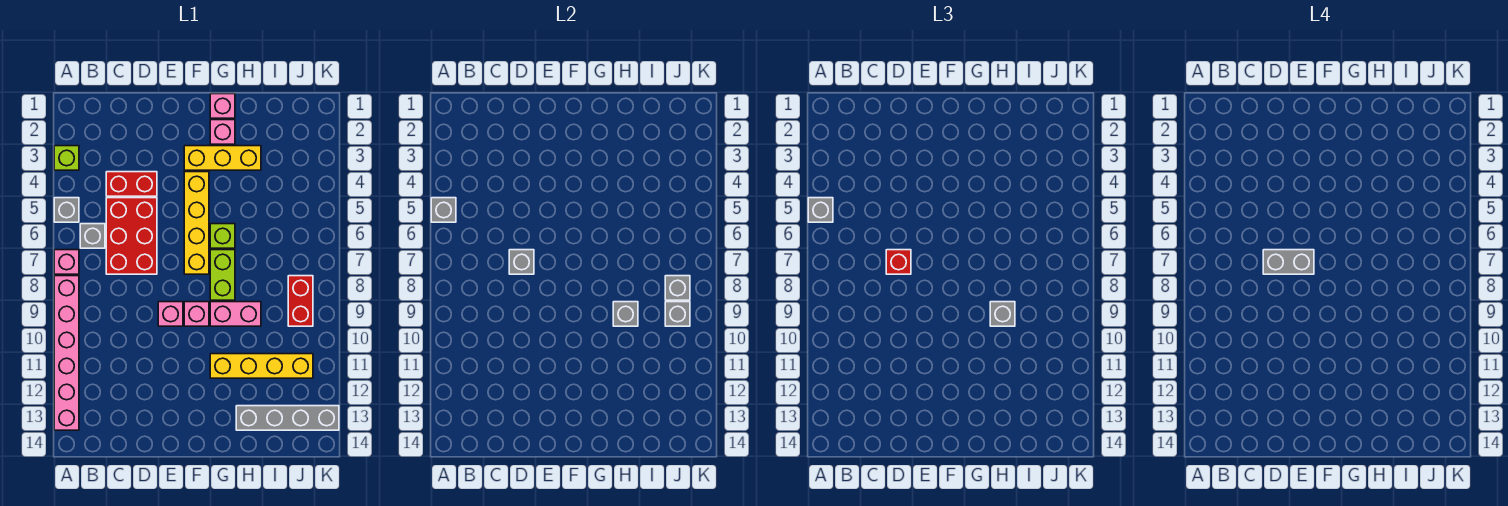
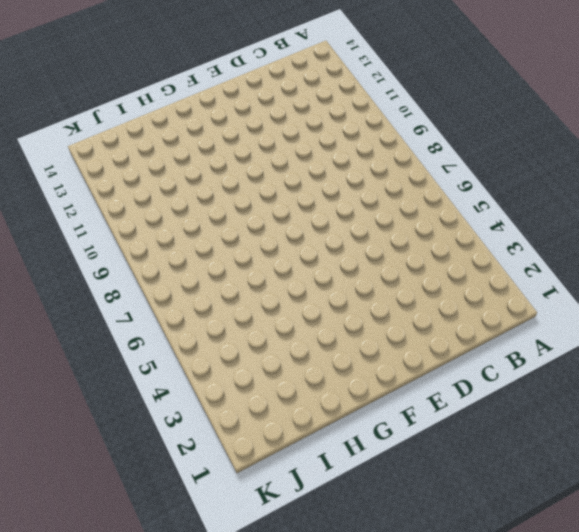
none -> lime brick A3 level 1
none -> grey brick A5 level 1
none -> pink brick A7 level 1

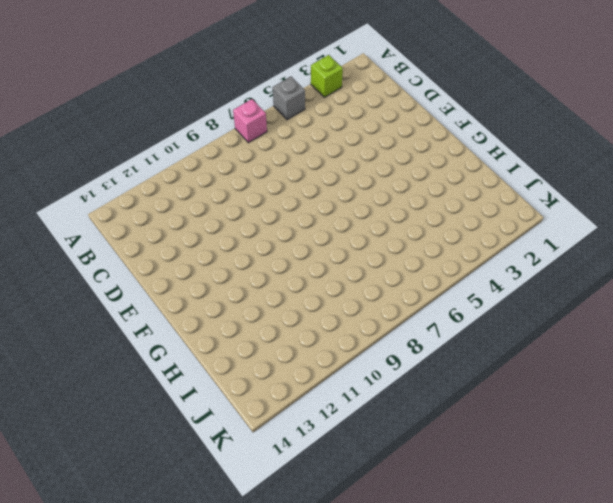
none -> pink brick A8:A13 level 1
none -> grey brick B6 level 1
none -> red brick C4:D4 level 1

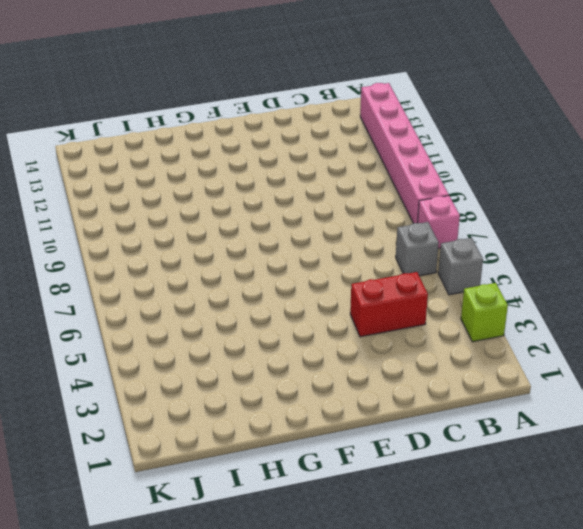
none -> red brick C5:D7 level 1
none -> pink brick E9 level 1
none -> yellow brick F3:H3 level 1

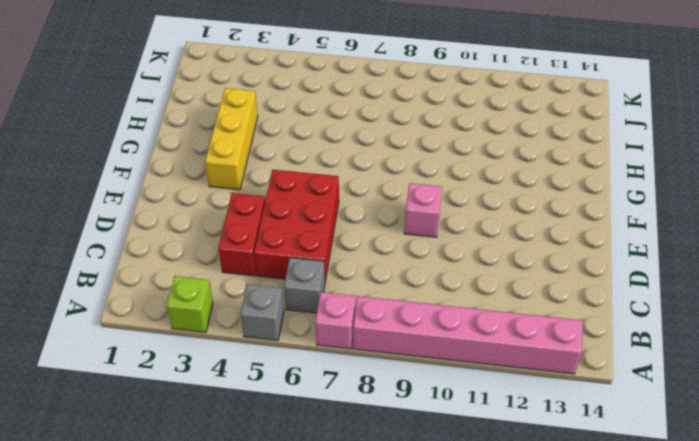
red brick C5:E6 level 1 -> red brick C5:D7 level 1
none -> yellow brick F4:F7 level 1
none -> pink brick F9 level 1
none -> pink brick G1 level 1

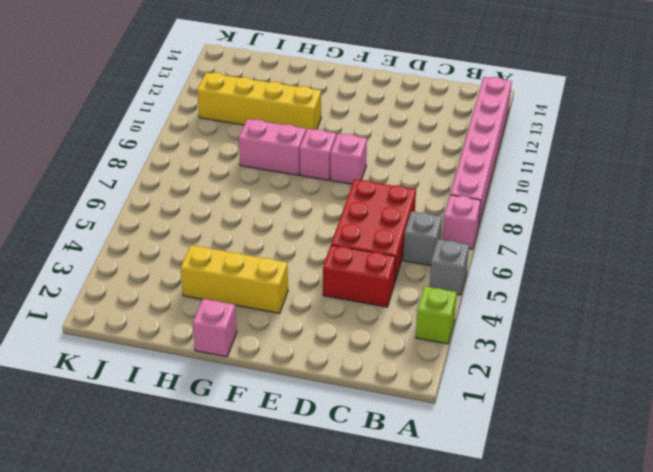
none -> yellow brick F4:F7 level 1
none -> pink brick G2 level 1
none -> lime brick G6 level 1

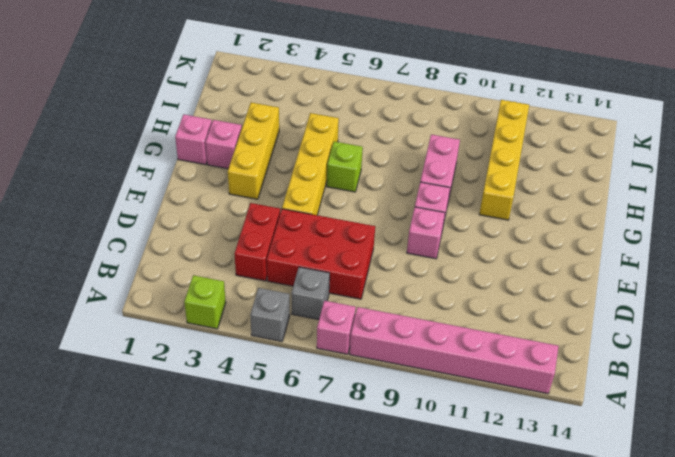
yellow brick E5:H5 level 1 -> yellow brick F4:F7 level 1
none -> lime brick G7:G8 level 1
none -> grey brick H13:K13 level 1
none -> red brick J8:J9 level 1

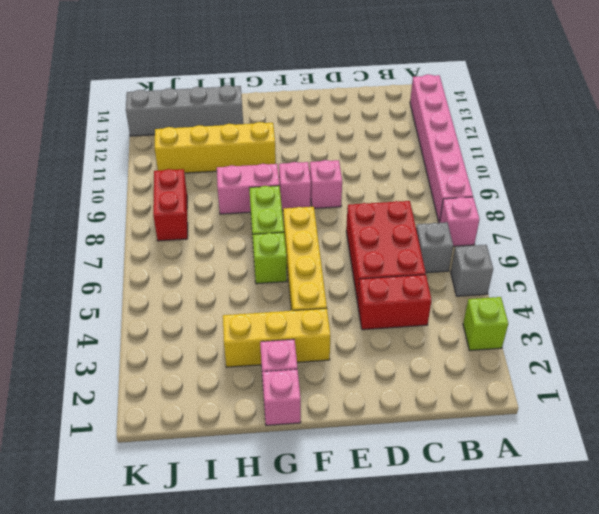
none -> grey brick A5 level 2
none -> grey brick D7 level 2
none -> grey brick H9 level 2

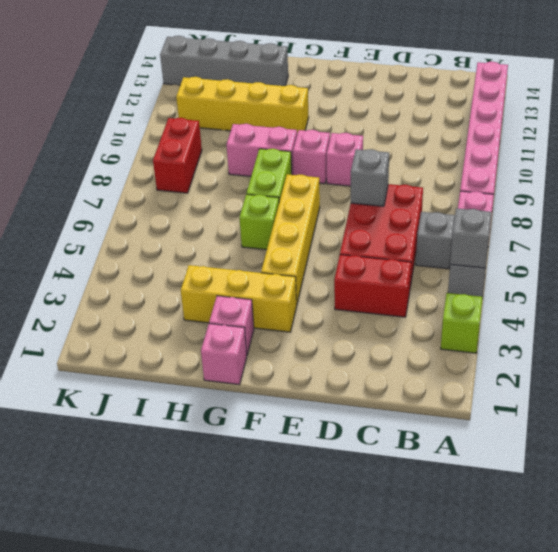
none -> grey brick H9 level 2
none -> grey brick J8 level 2
none -> grey brick J9 level 2

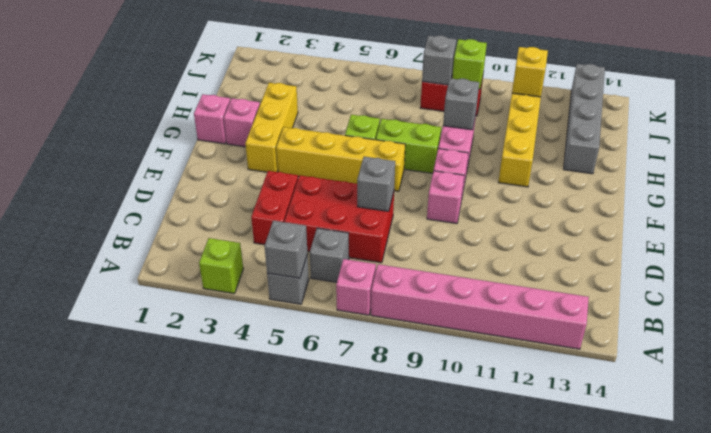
lime brick J9 level 2 -> grey brick J9 level 2
yellow brick J11 level 2 -> none
none -> grey brick A5 level 3
none -> red brick D7 level 3
none -> grey brick H9 level 3

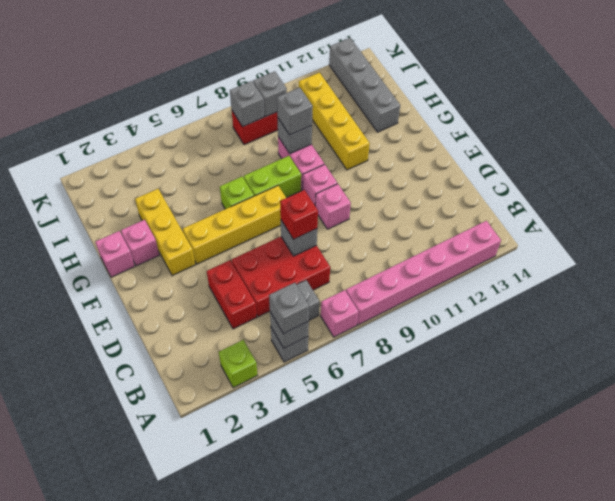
none -> grey brick D7:E7 level 4

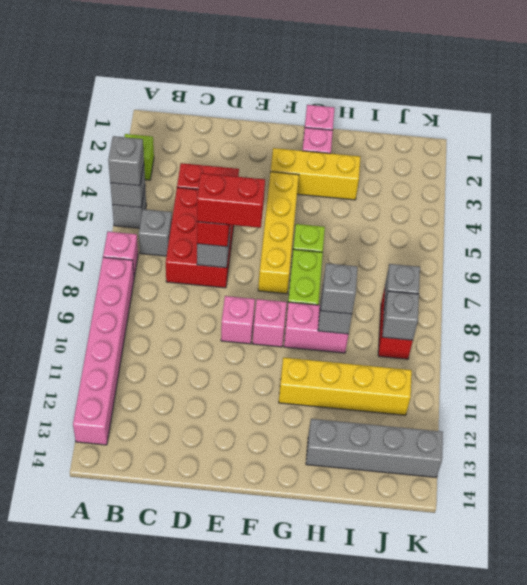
red brick D7:E7 level 4 -> grey brick D7:E7 level 4

